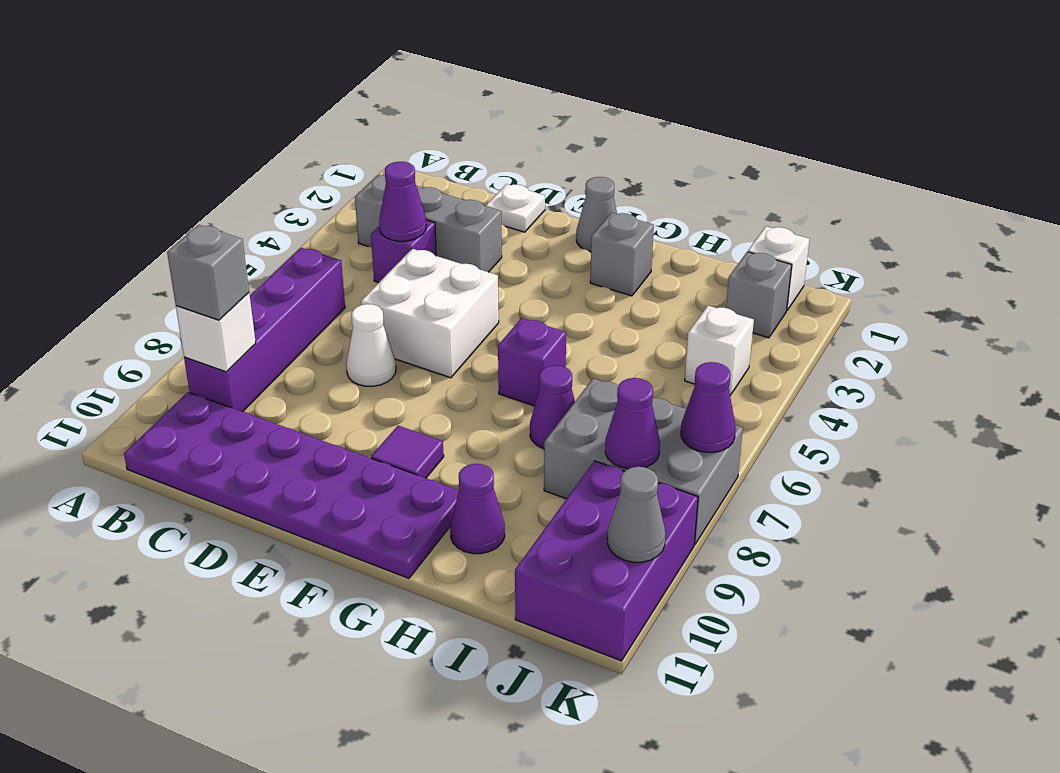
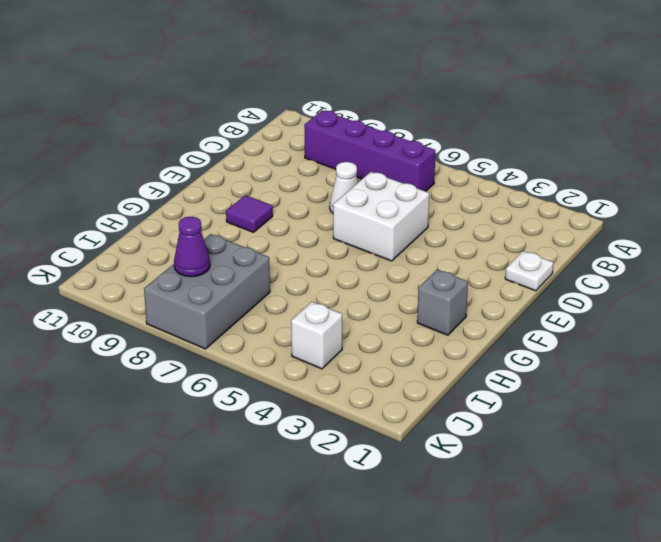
none -> grey brick B3:D3 level 1
none -> purple plate B10:G11 level 1
none -> purple brick C4 level 1

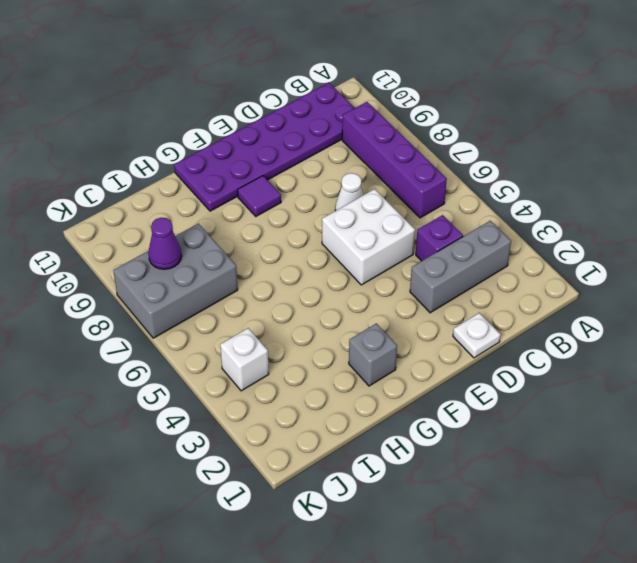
none -> grey cone F1 level 1
none -> purple brick G6 level 1
none -> purple cone H7 level 1

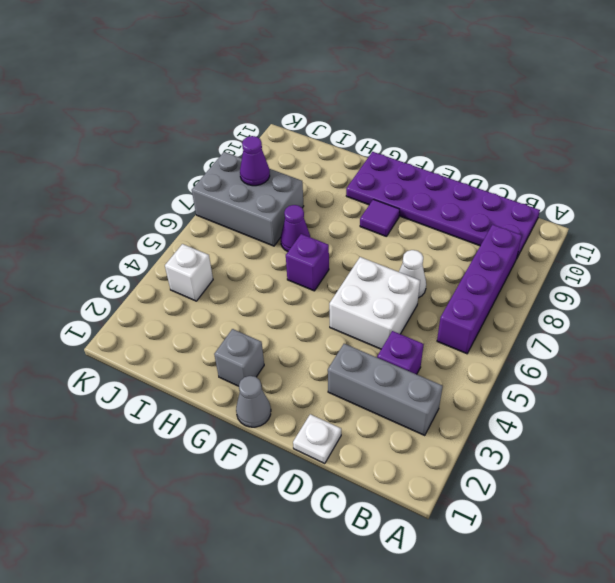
none -> purple cone H10 level 1
none -> white brick J1 level 1
none -> grey brick J2 level 1

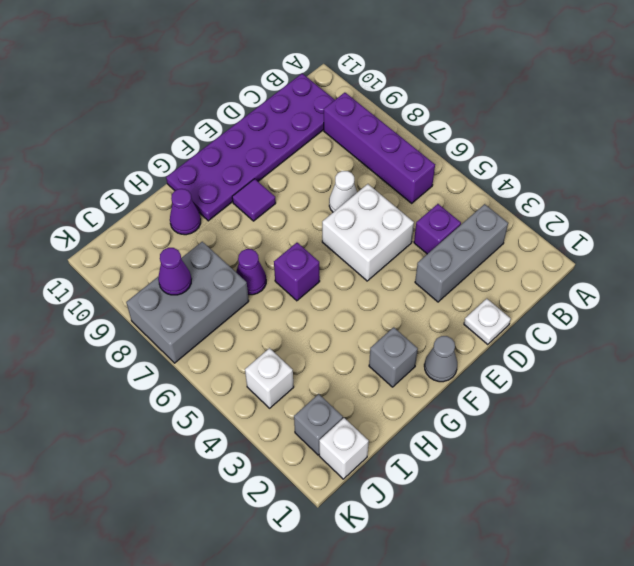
none -> purple brick J9:K11 level 1
none -> white brick B9 level 2
none -> purple cone C4 level 2

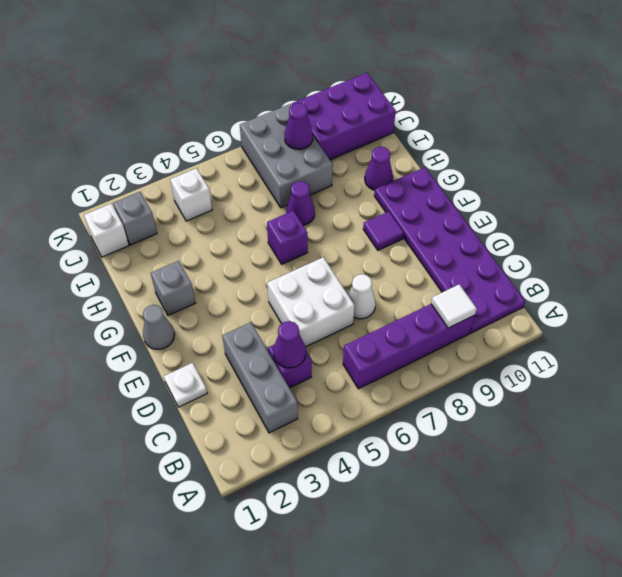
white tile B9 level 2 -> white brick B9 level 2
none -> purple cone K7 level 2
none -> grey cone K10 level 2
none -> grey brick B9 level 3

